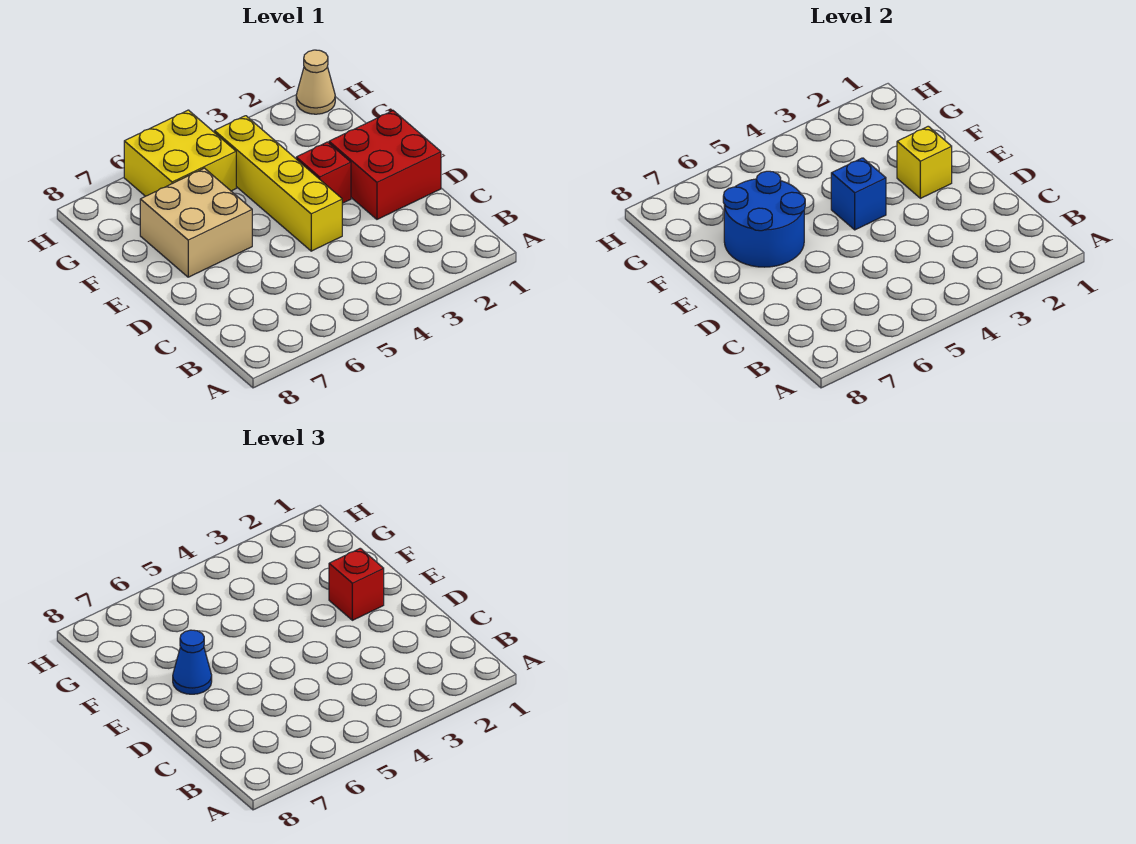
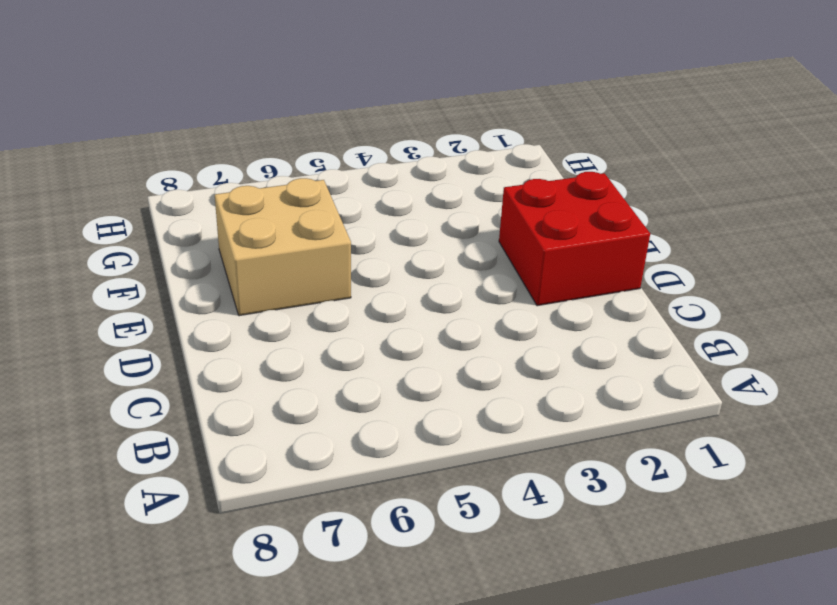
none -> yellow brick D4:G4 level 1
none -> red brick E3 level 1

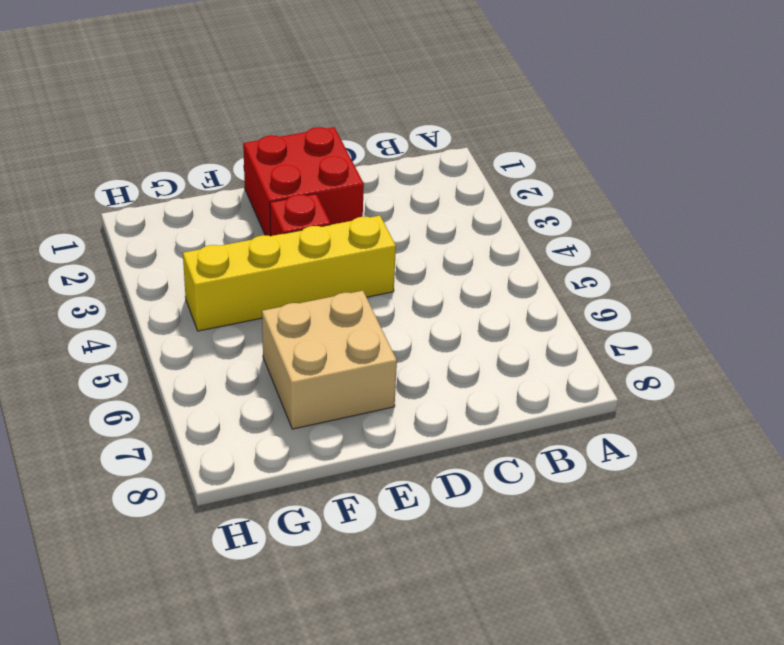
none -> yellow brick G5:H6 level 1
none -> tan cone H1 level 1

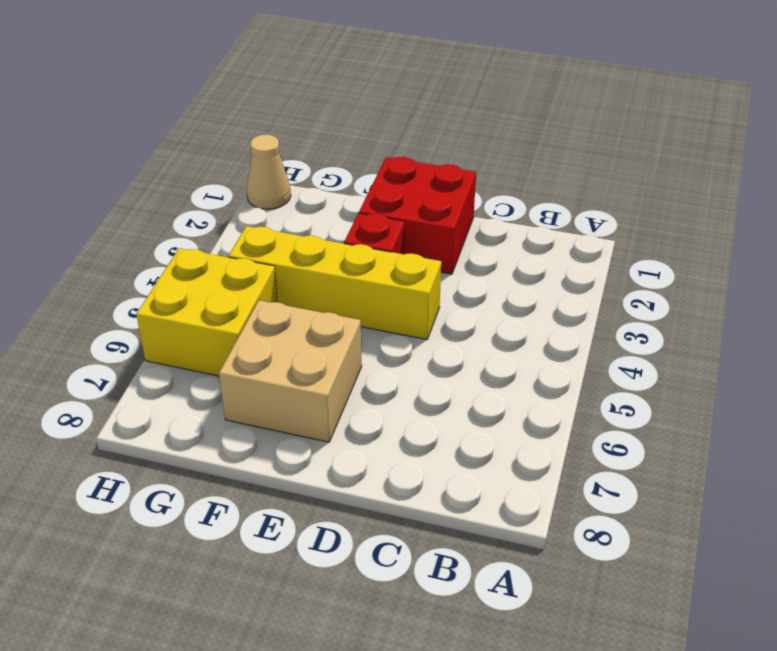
none -> yellow brick E2 level 2
none -> blue brick E4 level 2

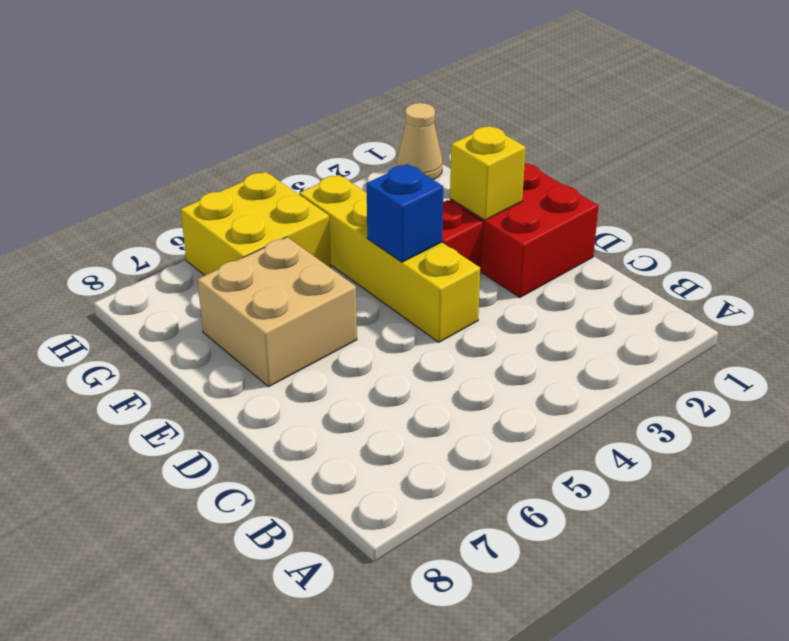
none -> blue round brick E6:F7 level 2
none -> red brick E2 level 3

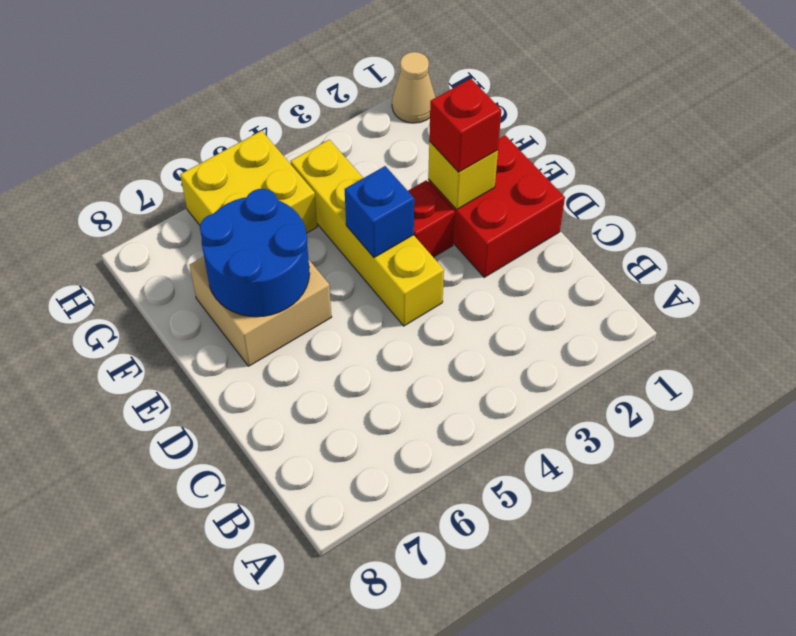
none -> blue cone E7 level 3

